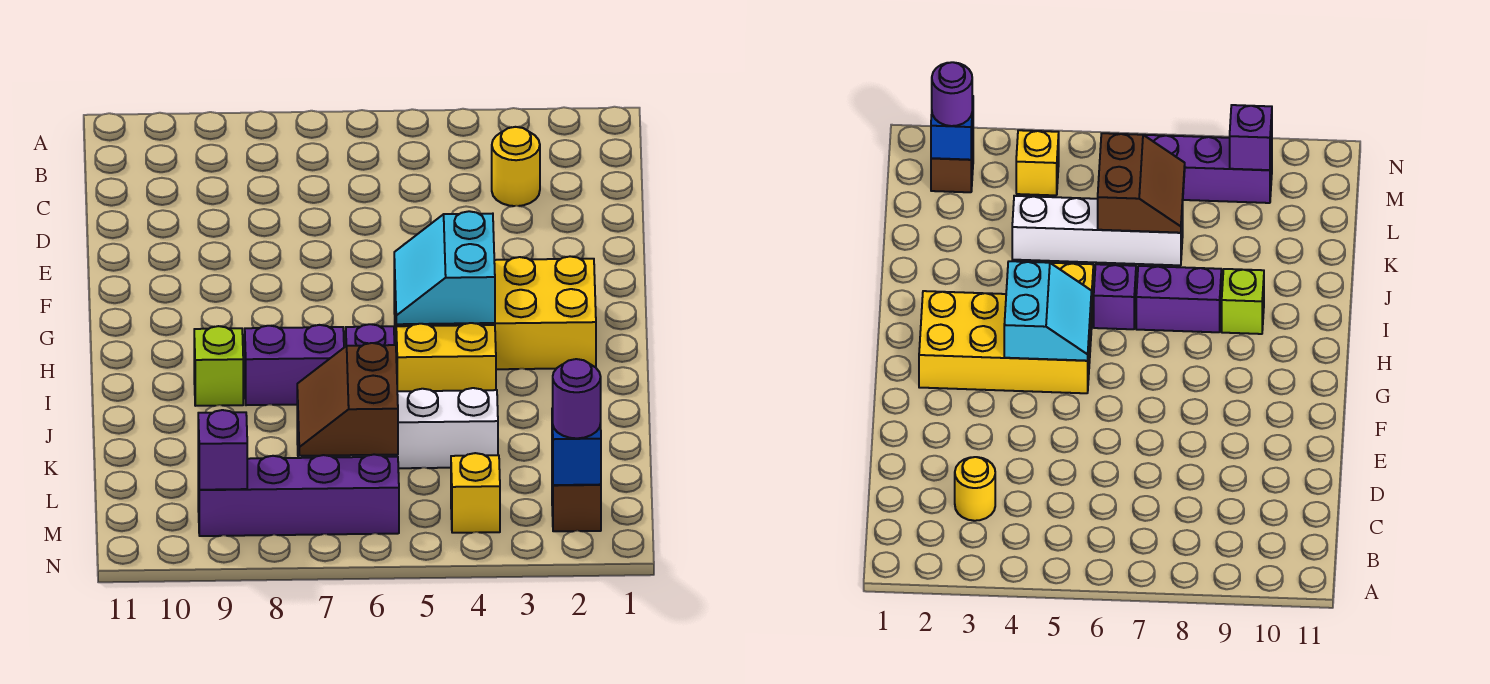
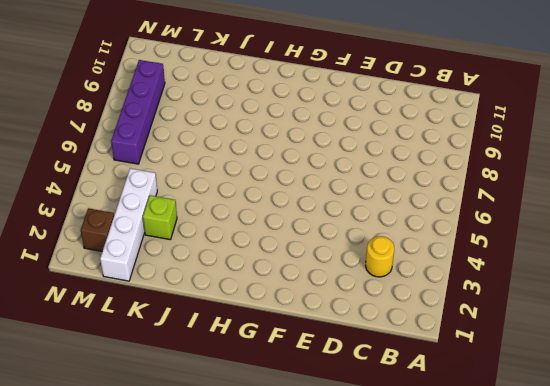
lime brick K3 level 1 -> lime brick I9 level 1
white brick L1:L4 level 1 -> white brick K4:K7 level 1
none -> yellow brick G2:H5 level 1
none -> yellow brick I4:I5 level 1
none -> purple brick I6 level 1

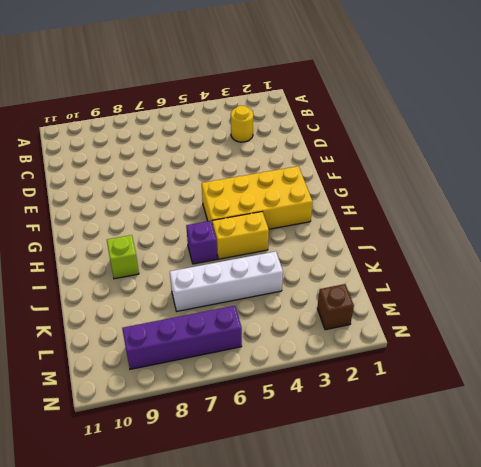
none -> purple brick I7:I8 level 1
none -> yellow brick M4 level 1
none -> cyan slope G4:H5 level 2 top 4

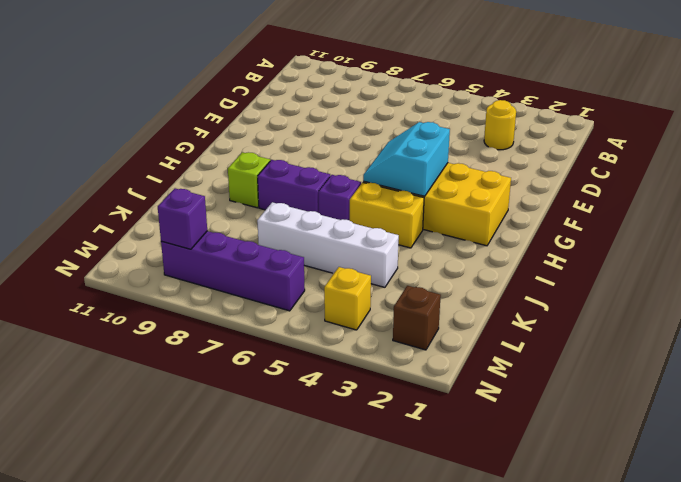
none -> brown slope K6:L7 level 2 top 6
none -> blue brick M2 level 2
none -> purple round brick M2 level 3

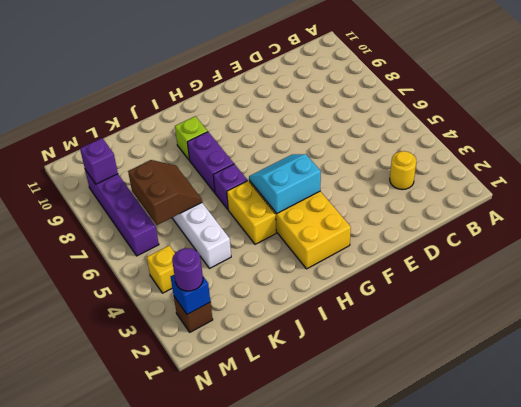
brown slope K6:L7 level 2 top L -> brown slope K6:L7 level 2 top 6

